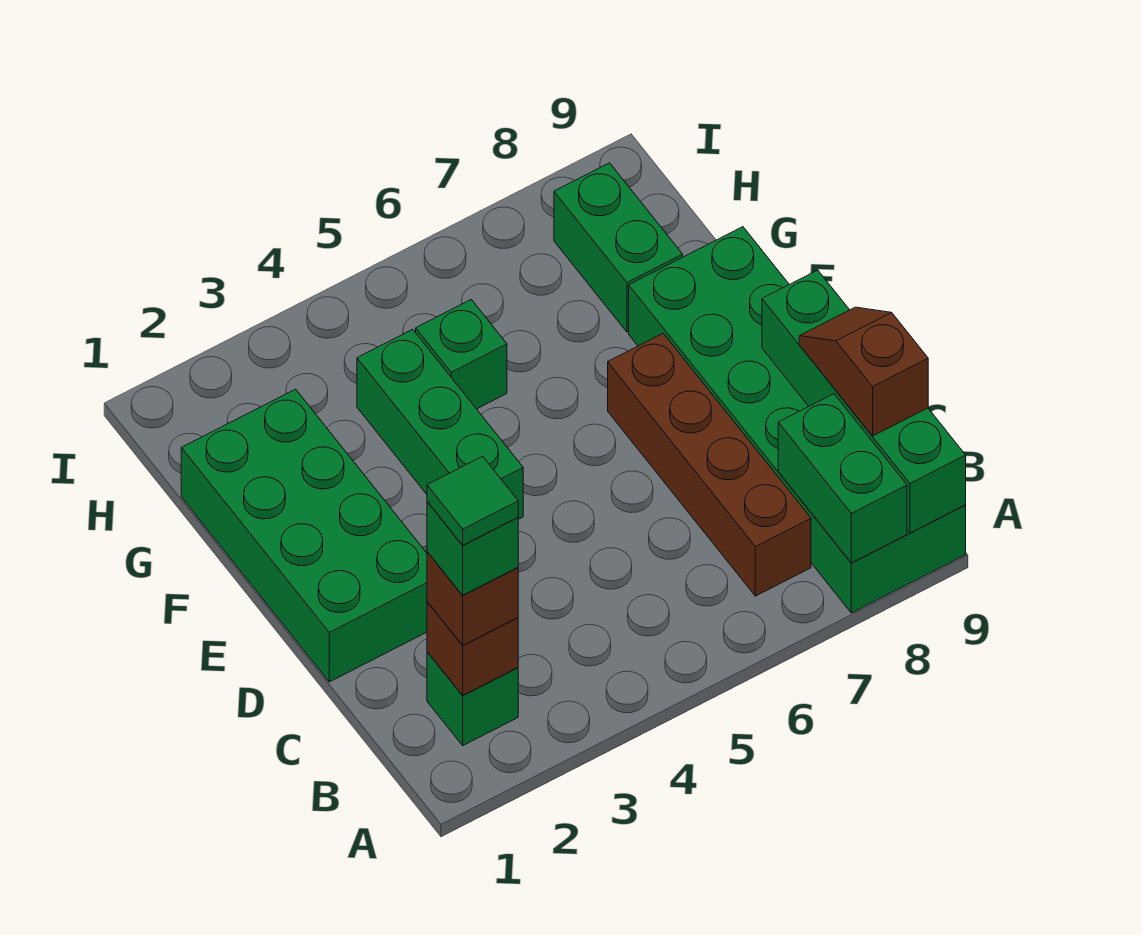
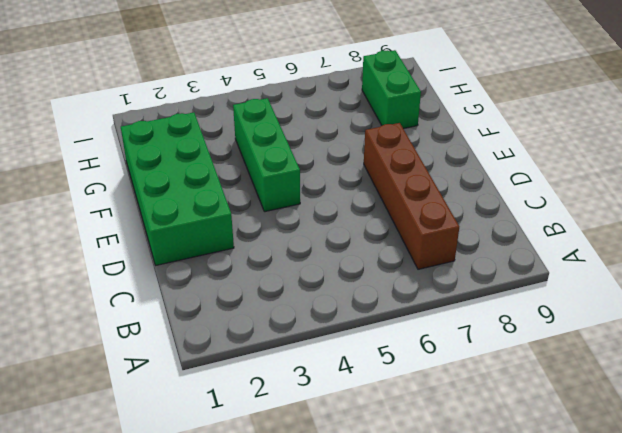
none -> green brick A8:F9 level 1
none -> green brick B2 level 1
none -> green brick G5 level 1

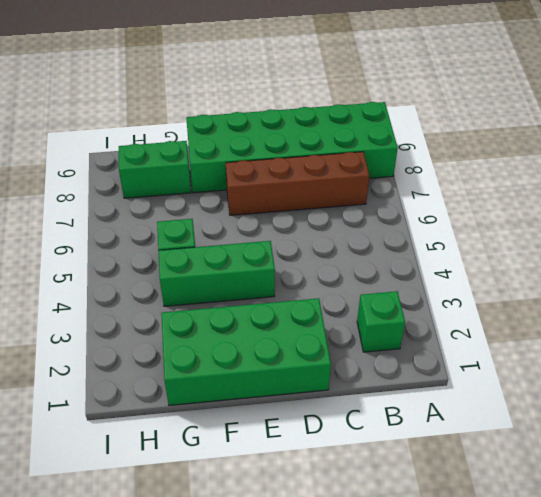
none -> green brick A8:B8 level 2
none -> green brick A9:D9 level 2
none -> brown brick B2 level 2

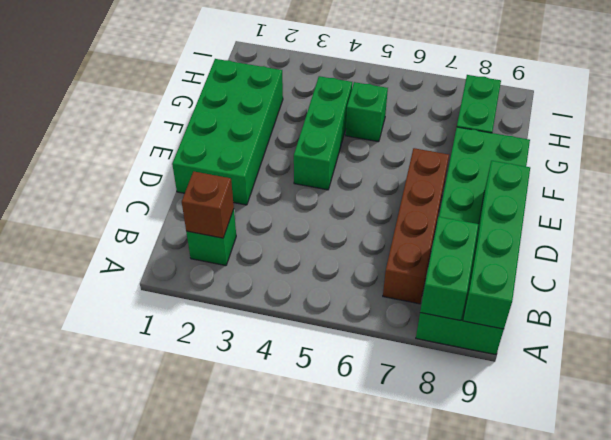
none -> brown brick B2 level 3
none -> brown slope B9:C9 level 3 top B
none -> green brick B2 level 4

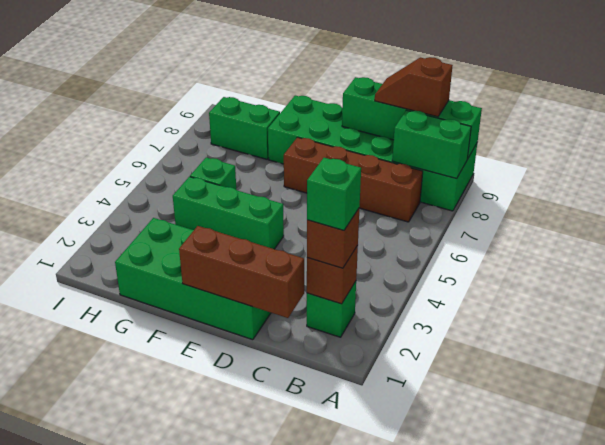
brown brick C1:E1 level 2 -> none
none -> green tile B2 level 5

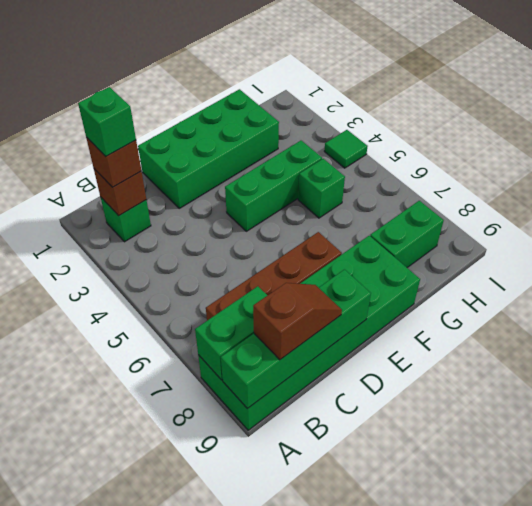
green tile I4 level 1 -> green tile B2 level 5

